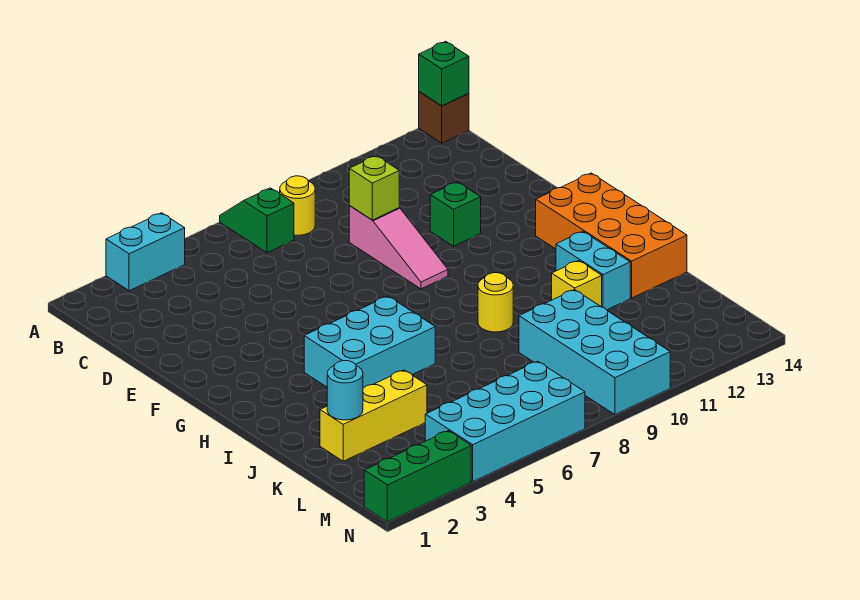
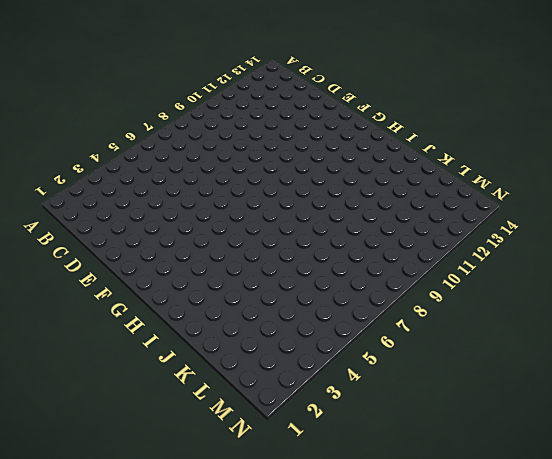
none -> cyan brick A3:A4 level 1
none -> green slope A7:B7 level 1 top B
none -> brown brick A14 level 1

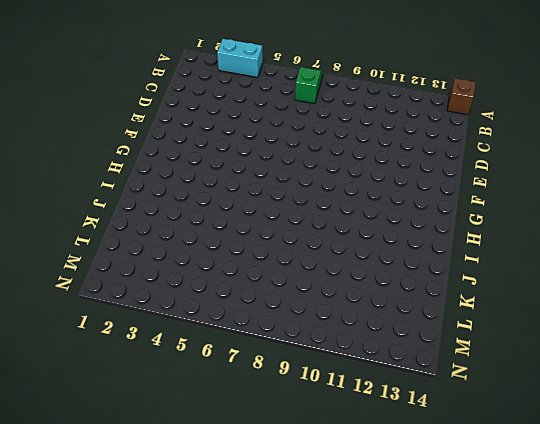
none -> yellow round brick B8 level 1
none -> pink slope D9:F9 level 1 top D
none -> green brick E11 level 1

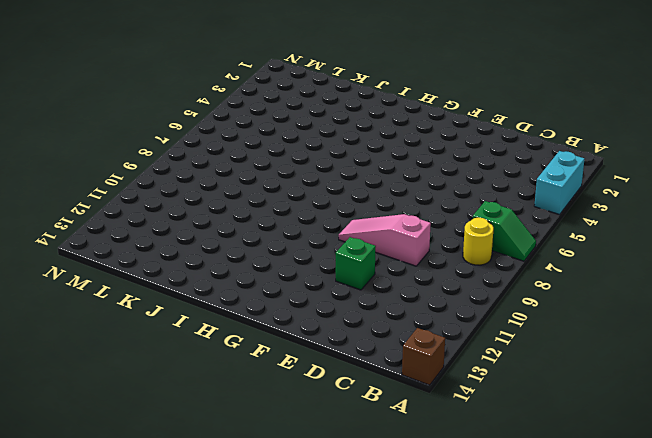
none -> orange brick G13:J14 level 1
none -> cyan brick H4:I6 level 1
none -> yellow round brick I9 level 1

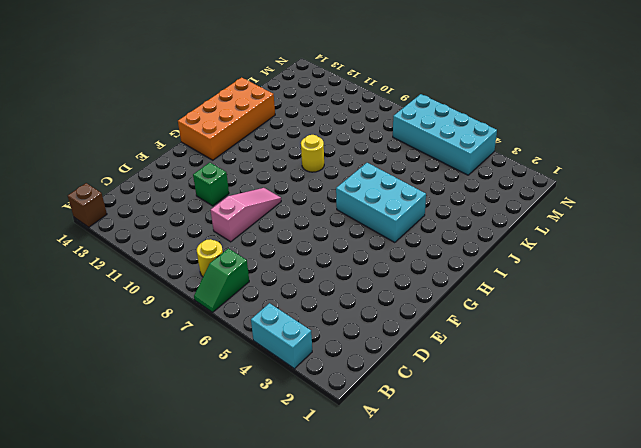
none -> cyan brick I12:J12 level 1
none -> yellow brick J11 level 1
none -> yellow brick K2:K4 level 1

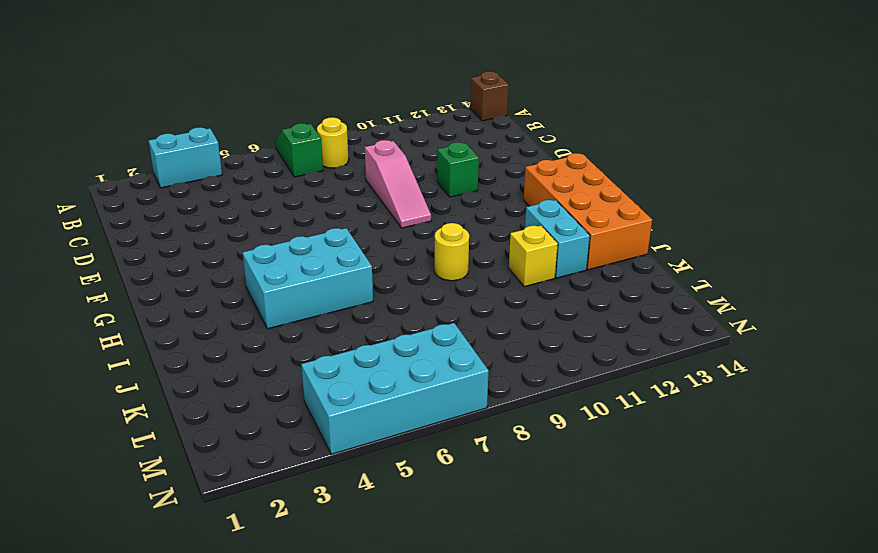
none -> yellow brick K2:K4 level 1
none -> cyan brick K9:N10 level 1
none -> green brick N1:N3 level 1

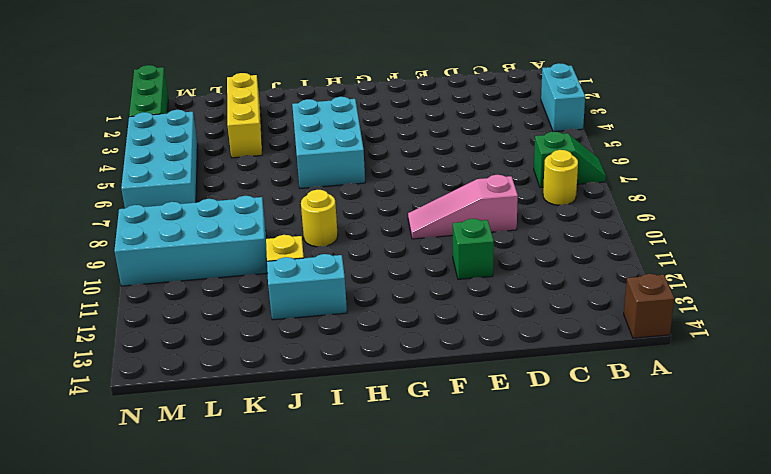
none -> orange brick G13:J14 level 1
none -> green brick A14 level 2
none -> lime brick D9 level 2

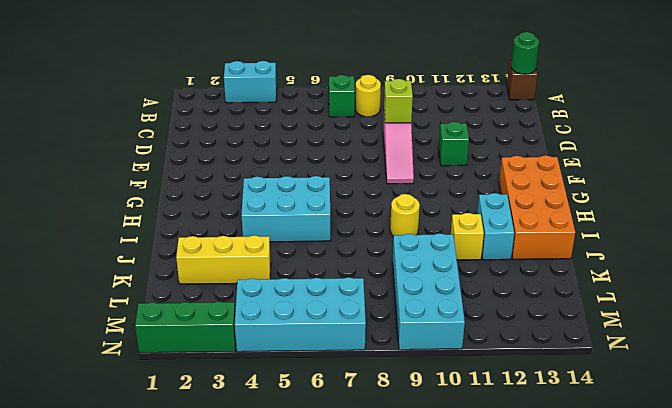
green round brick A14 level 2 -> green brick A14 level 2
none -> cyan round brick K2 level 2

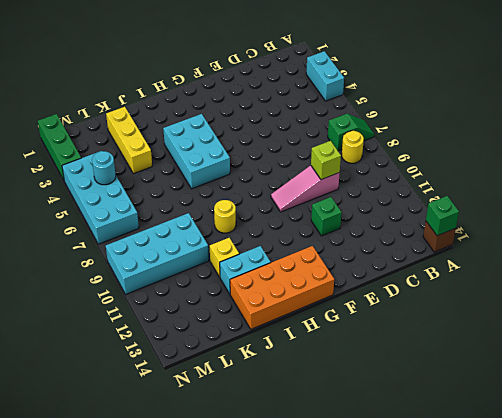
cyan round brick M5 level 2 -> cyan round brick K2 level 2

